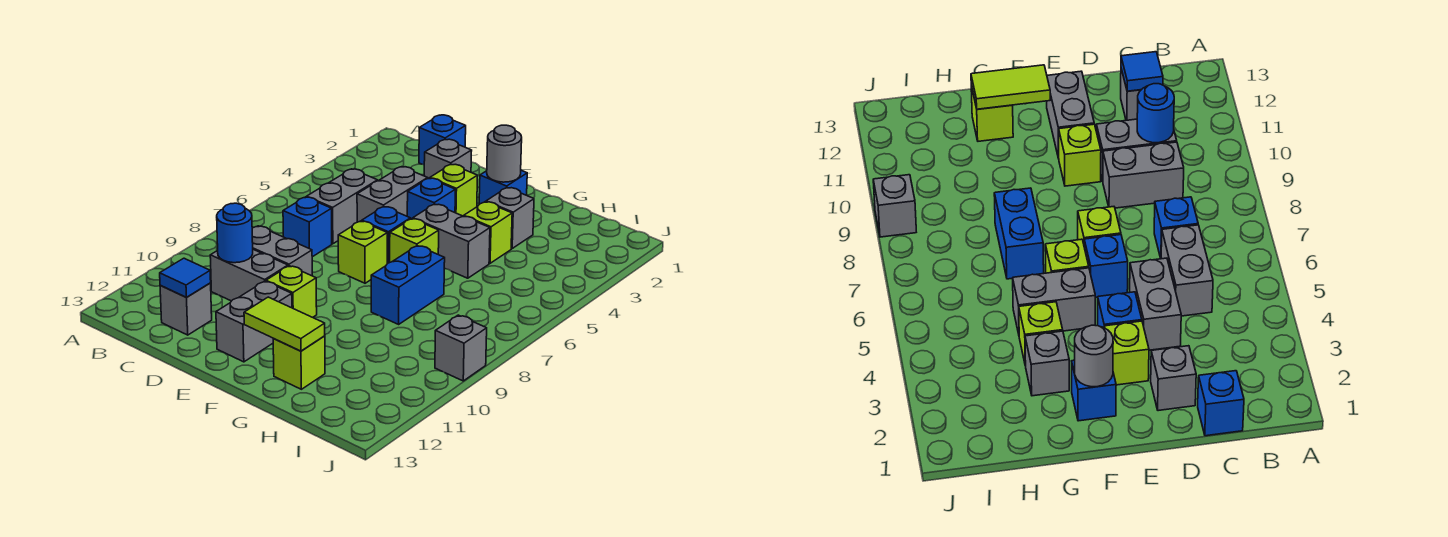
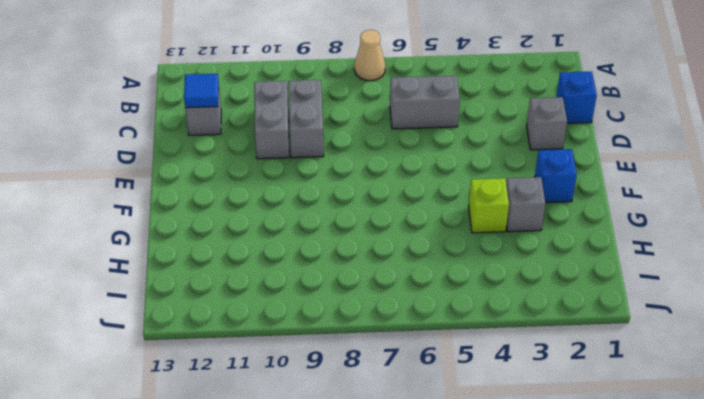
tan cone A7 level 1 -> none
none -> blue brick C7 level 1
none -> grey brick D4:D5 level 1
none -> lime brick E3 level 1

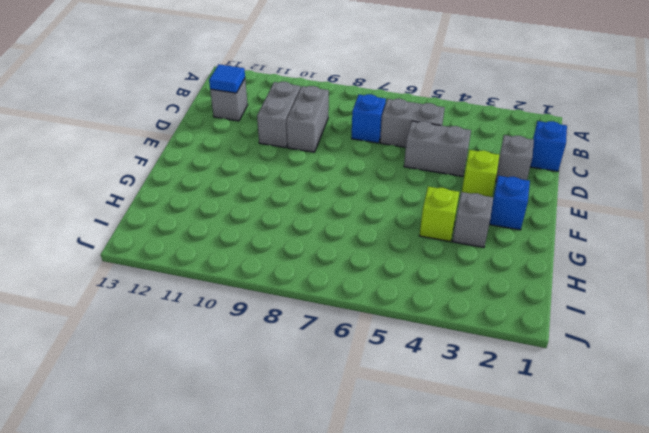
none -> blue brick E4 level 1
none -> blue brick E6 level 1
none -> lime brick E7 level 1

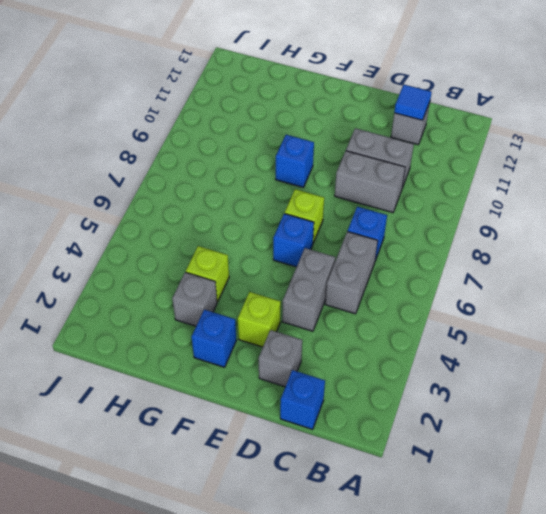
blue brick F9 level 1 -> blue brick E4 level 1
none -> lime brick E10 level 1
none -> grey brick E11:E12 level 1
none -> grey brick F5:G5 level 1

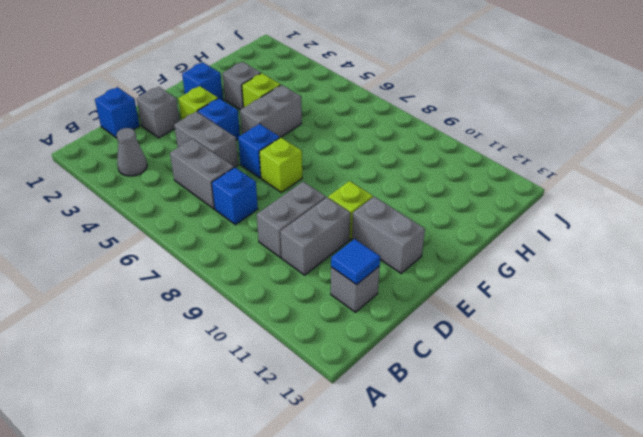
grey cone B3 level 1 -> none
none -> lime brick F6 level 1
none -> blue brick G7:G8 level 1
none -> lime brick G12 level 1

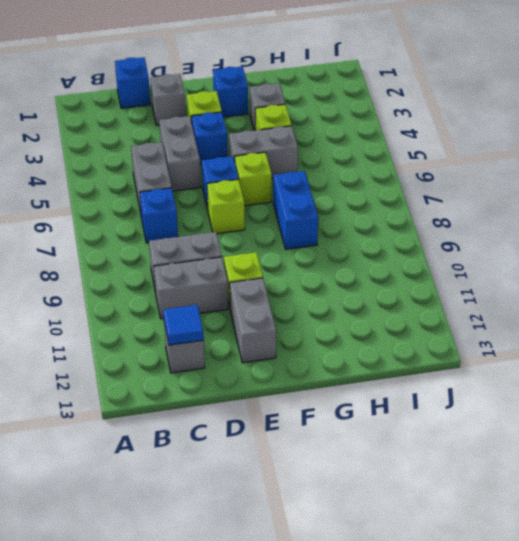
none -> lime brick G12 level 1
none -> grey brick J9 level 1
none -> blue round brick C10 level 2

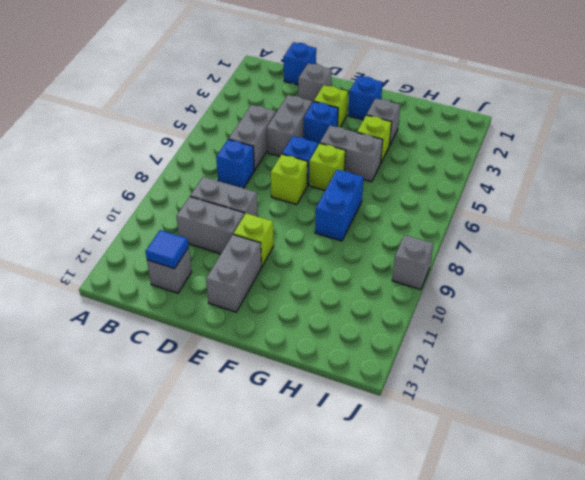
none -> lime brick G12 level 1
none -> blue round brick C10 level 2
none -> grey round brick F2 level 2

